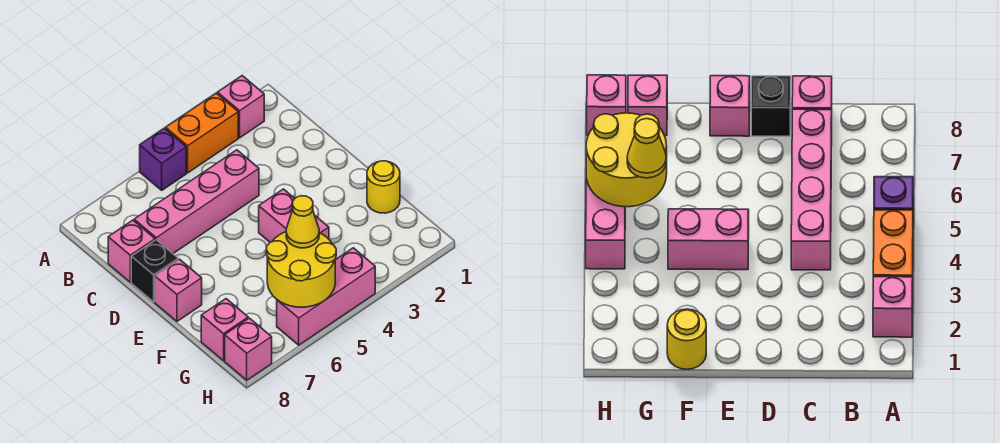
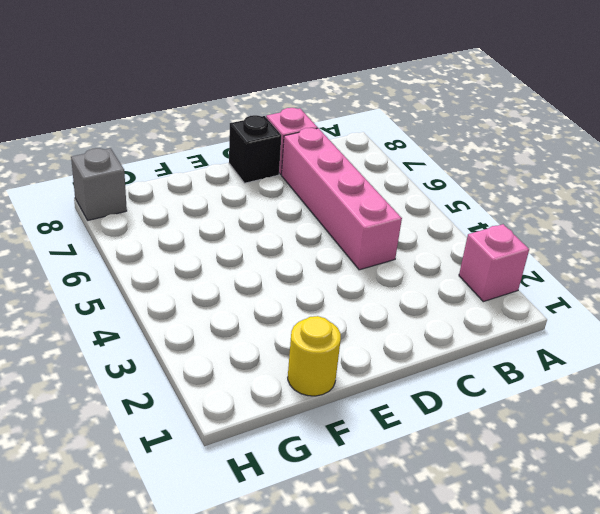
grey brick H8 level 1 -> pink brick H8 level 1
none -> orange brick A3:A4 level 1
none -> purple brick A5 level 1
none -> pink brick E4:F4 level 1

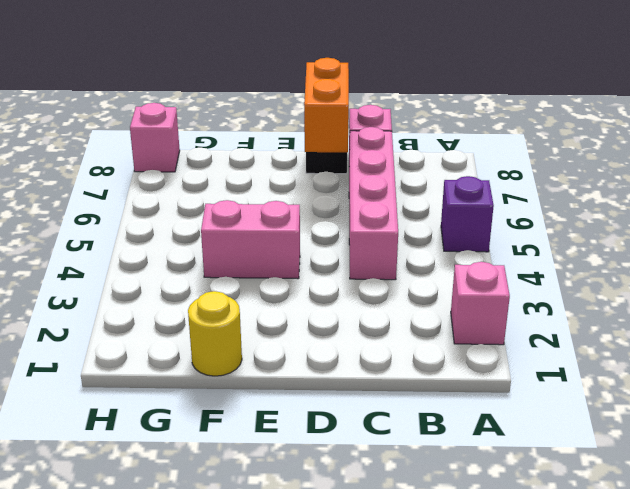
orange brick D7:D8 level 2 -> orange brick A3:A4 level 1
none -> pink brick E8 level 1
none -> pink brick G8 level 1
none -> pink brick H4:H6 level 1

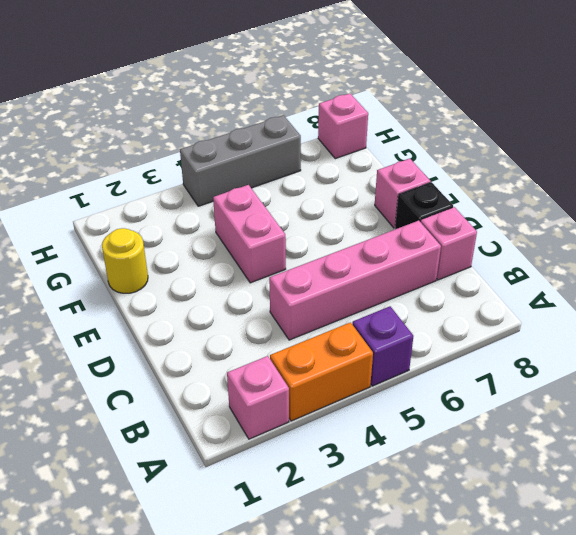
grey brick H4:H6 level 1 -> pink brick H4:H6 level 1
none -> pink brick G8 level 1
none -> yellow round brick G5:H6 level 2
none -> yellow cone G5 level 3

